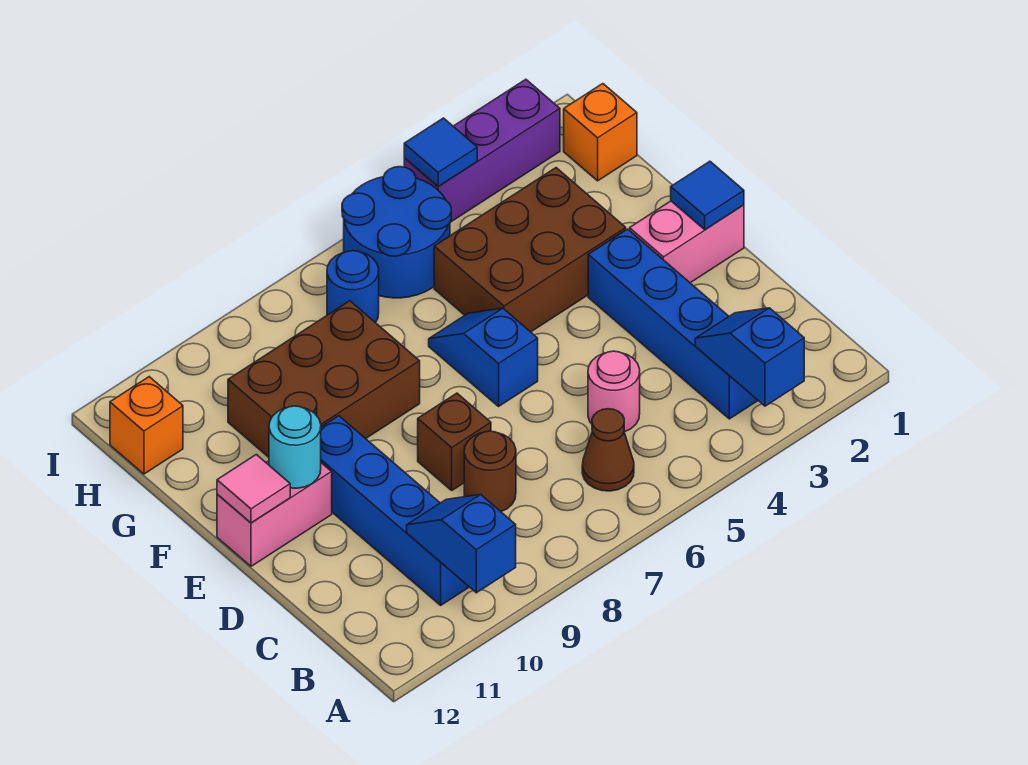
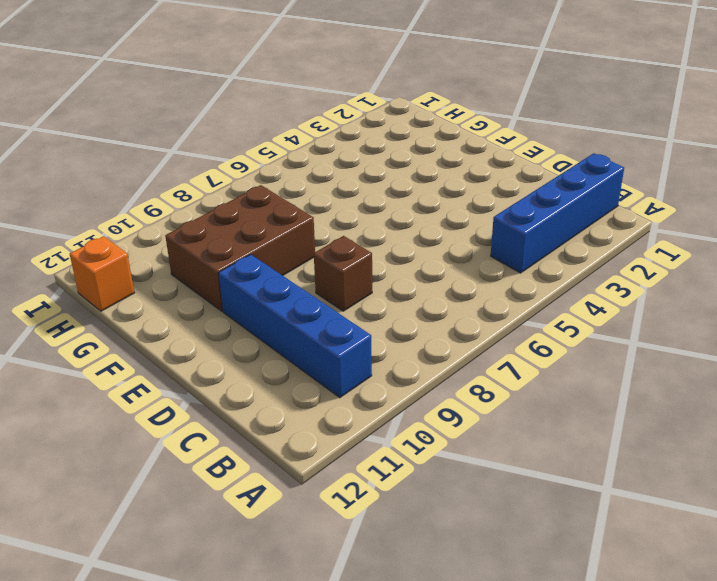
blue brick B1:B4 level 1 -> blue brick B3:E3 level 1
none -> brown cone B6 level 1
none -> pink round brick C5 level 1
none -> brown round brick C8 level 1

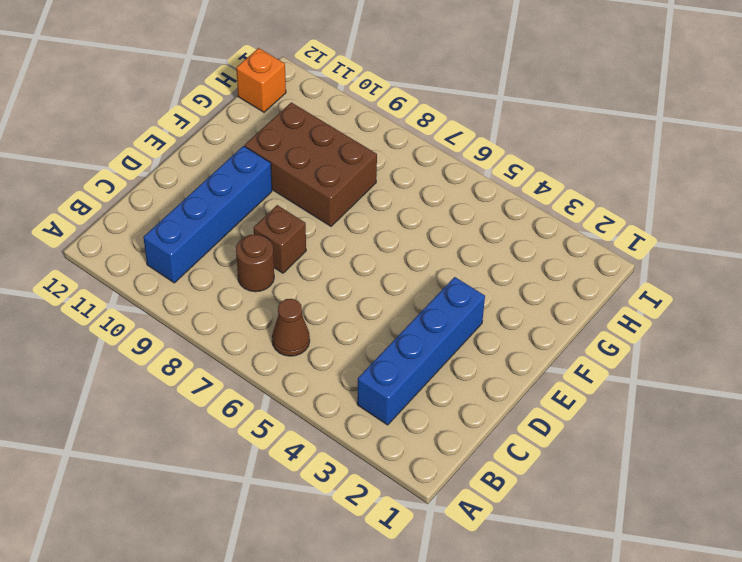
none -> pink round brick C5 level 1
none -> pink brick E1:E2 level 1
none -> blue slope E6:F6 level 1 top E

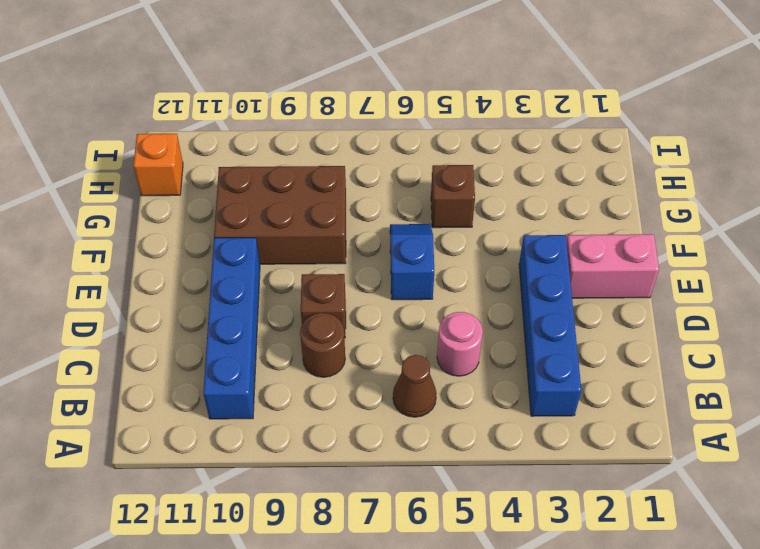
brown brick G5 level 1 -> brown brick F3:G5 level 1
none -> pink brick E11:E12 level 1
none -> orange brick H1 level 1
none -> blue round brick H5:I6 level 1

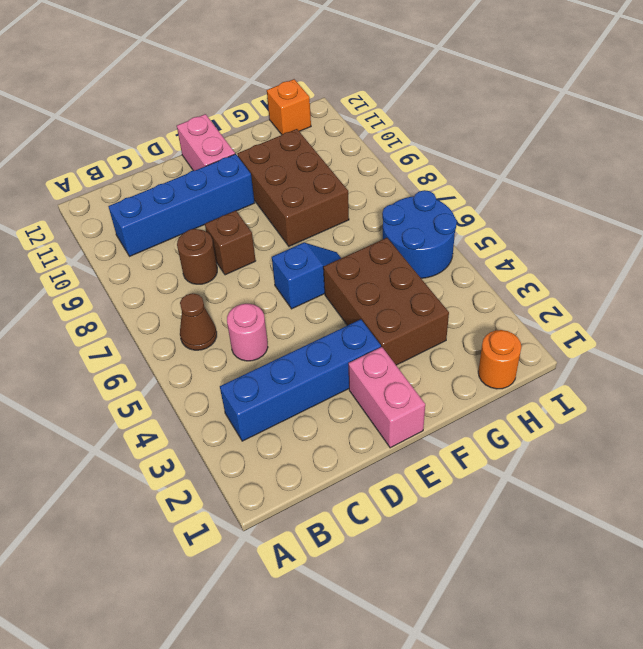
orange round brick H1 level 1 -> orange brick H1 level 1
none -> blue round brick H7 level 1
none -> purple brick I2:I4 level 1
none -> blue slope A3:B3 level 2 top A

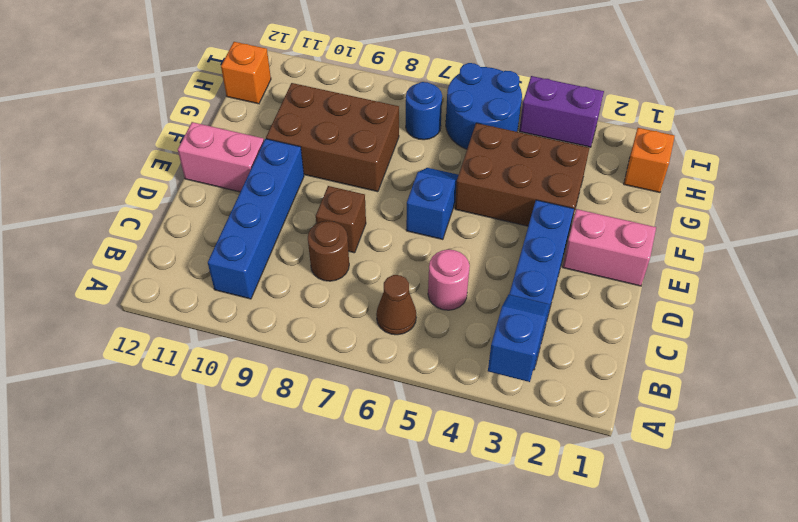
purple brick I3:I4 level 1 -> purple brick I2:I4 level 1
none -> blue slope A10:B10 level 2 top A
none -> blue tile E1 level 2
none -> cyan round brick E11 level 2

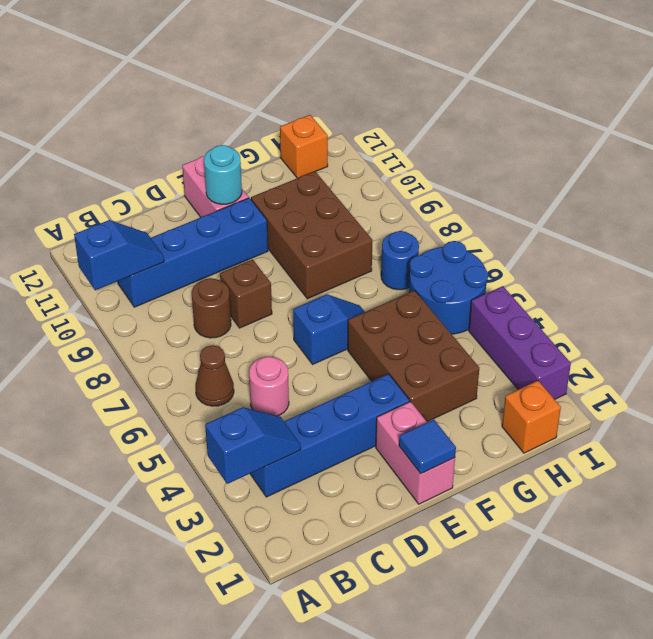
none -> pink tile E12 level 2
none -> blue tile I4 level 2

